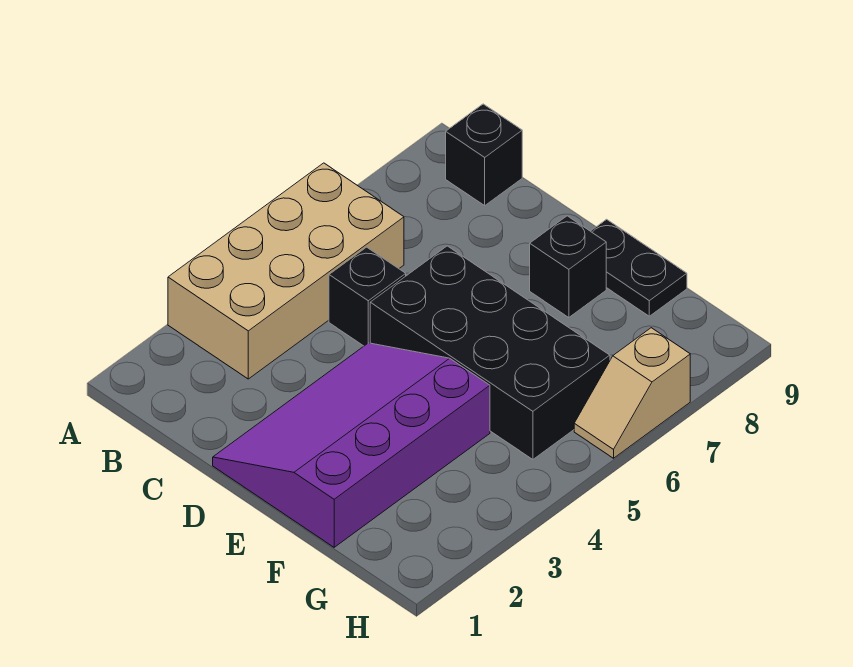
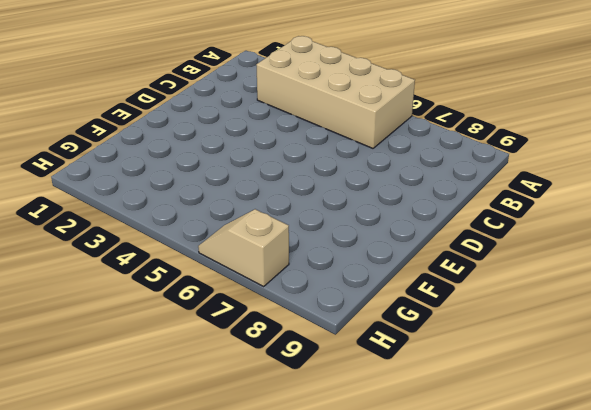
none -> black brick B9 level 1
none -> black brick C5 level 1

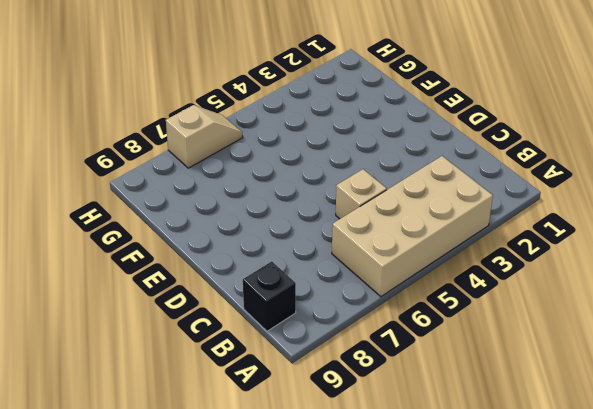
tan brick C5 level 1 -> black brick C5 level 1
none -> purple slope D1:F4 level 1 top F
none -> black brick D5:G6 level 1

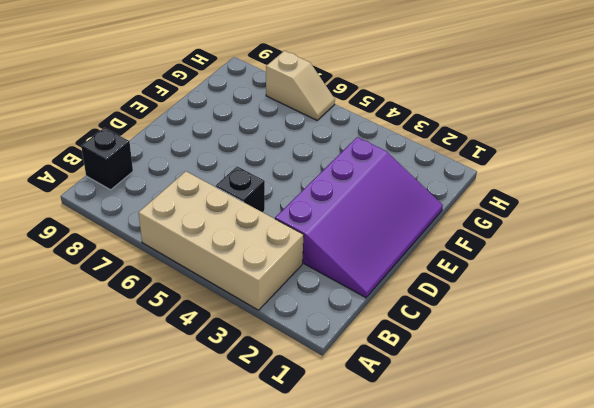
purple slope C1:F3 level 1 top 3 -> purple slope D1:F4 level 1 top F
none -> black brick D5:G6 level 1
none -> black brick E8 level 1

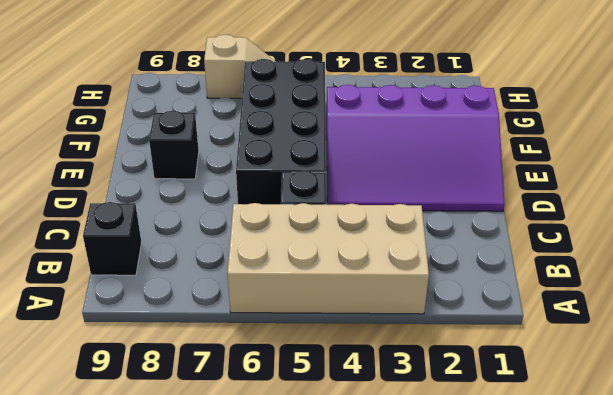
none -> black plate E9:F9 level 1

